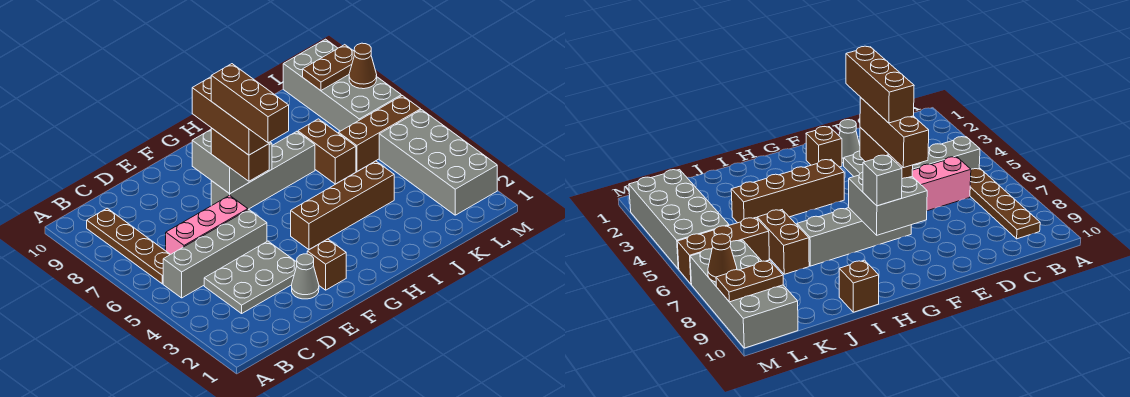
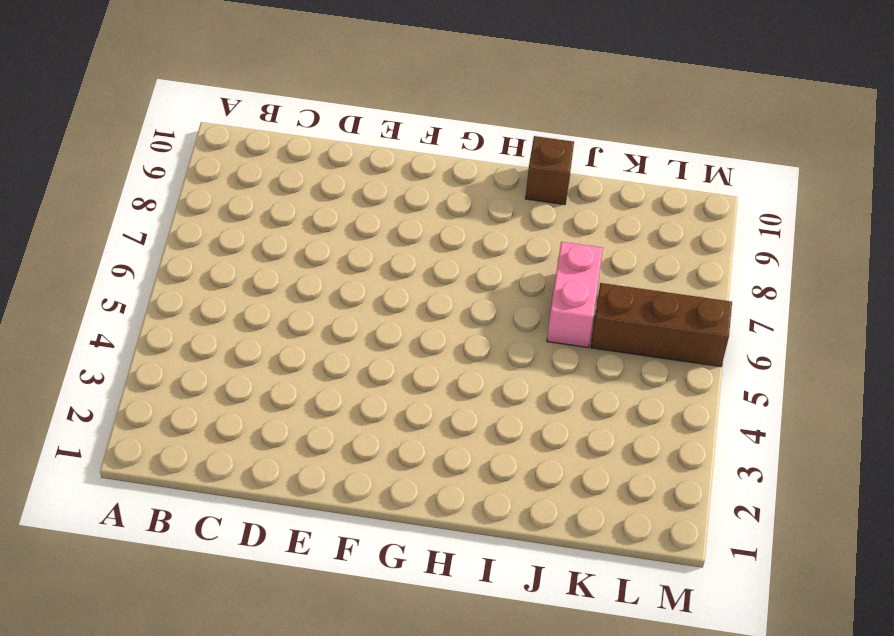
pink brick J6:J7 level 1 -> brown brick J6:J7 level 1
none -> grey brick B5:E5 level 1
none -> brown plate B6:B9 level 1
none -> grey plate C3:E4 level 1

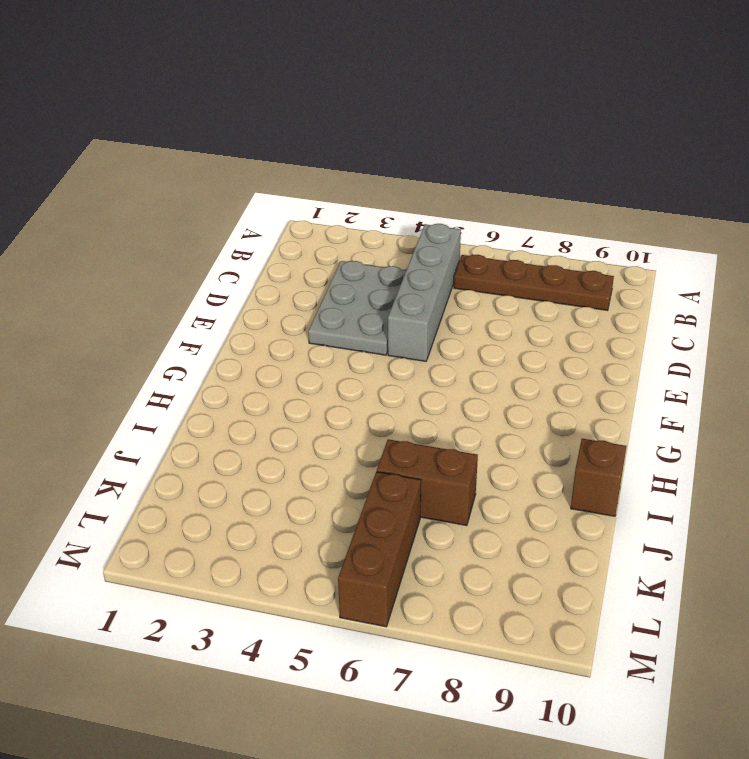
none -> pink brick C6:E6 level 1
none -> grey cone E2 level 1
none -> brown brick F2 level 1

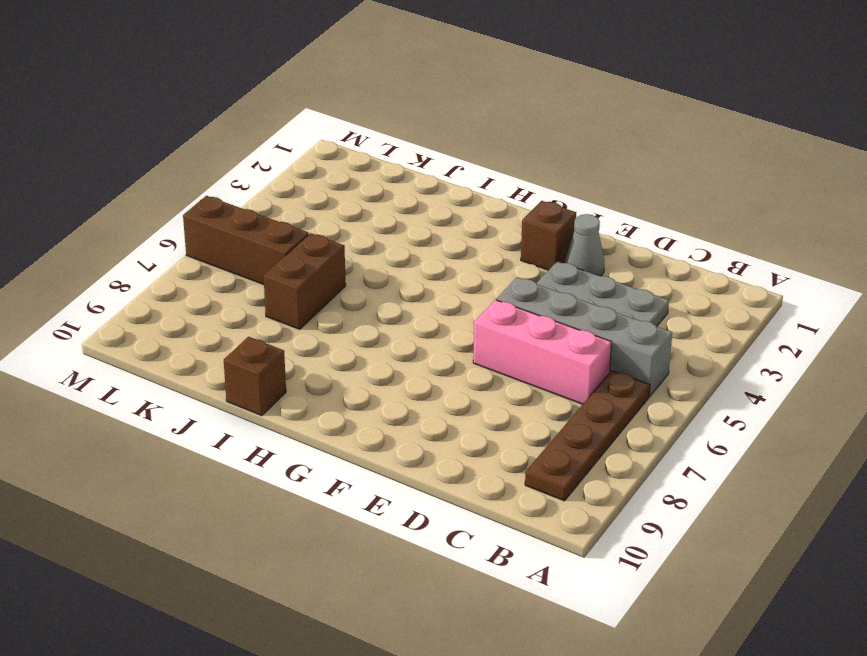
none -> grey brick F7:I7 level 1
none -> brown brick G4:J4 level 1
none -> grey brick L2:M5 level 1

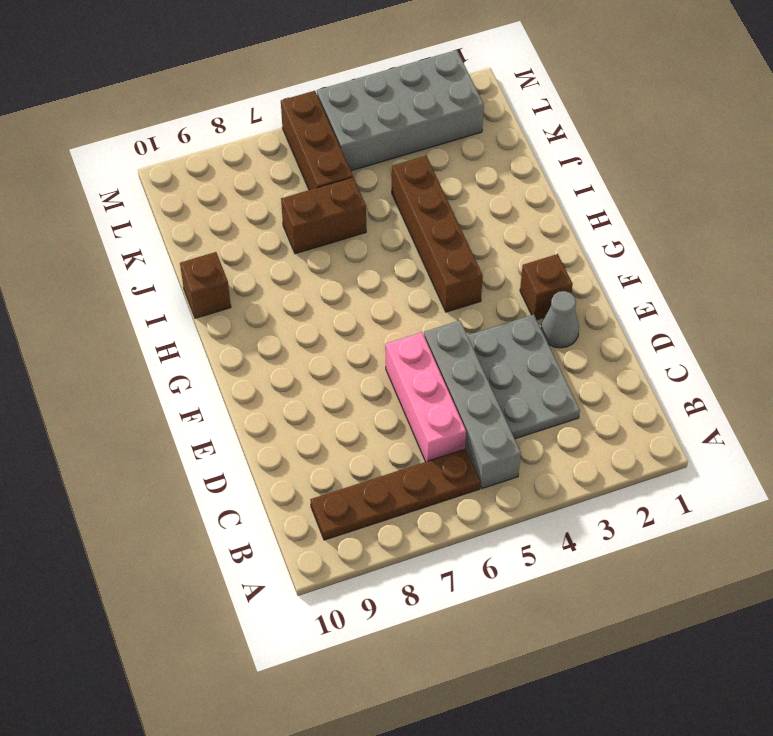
none -> grey brick F7:I7 level 1
none -> grey brick L7:M10 level 1
none -> grey brick F7:G8 level 2

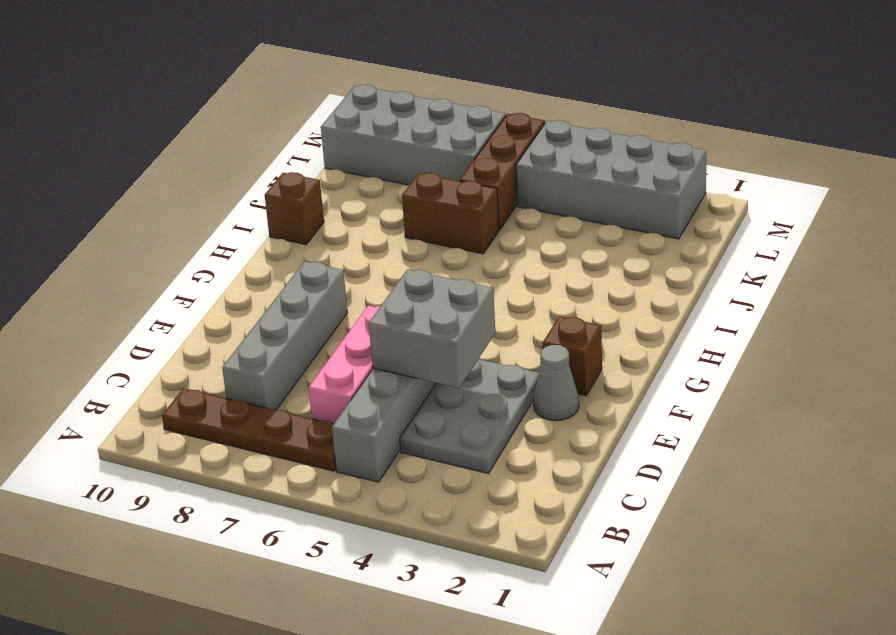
grey brick C8:F8 level 1 -> grey brick F7:I7 level 1
grey brick D4:E5 level 2 -> grey brick F7:G8 level 2
none -> brown brick G4:J4 level 1
none -> brown plate L9:M9 level 2
none -> brown cone M8 level 2

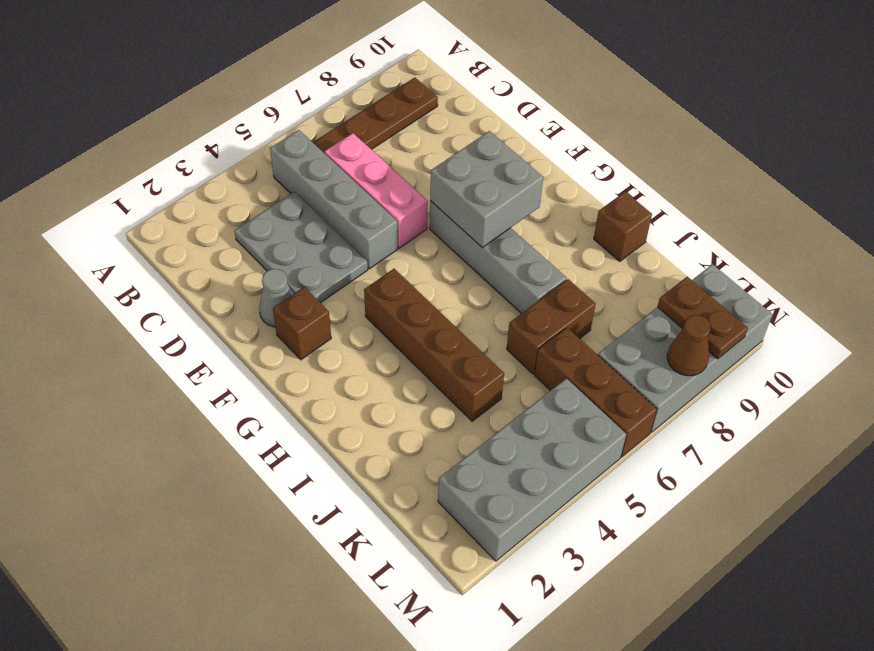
none -> brown brick F6:F7 level 3
none -> grey brick G8 level 3
none -> brown brick F6:F8 level 4

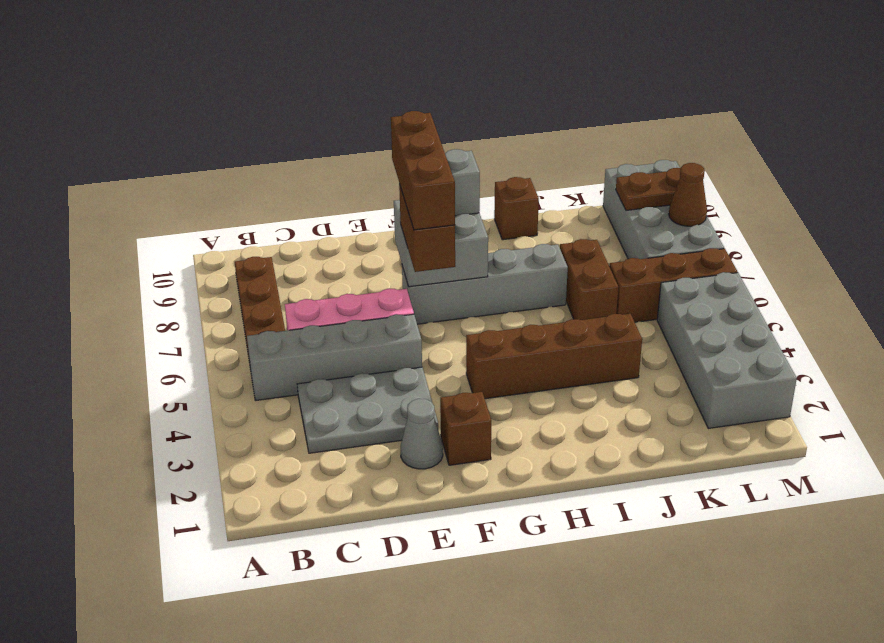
none -> brown brick F5:F7 level 5

